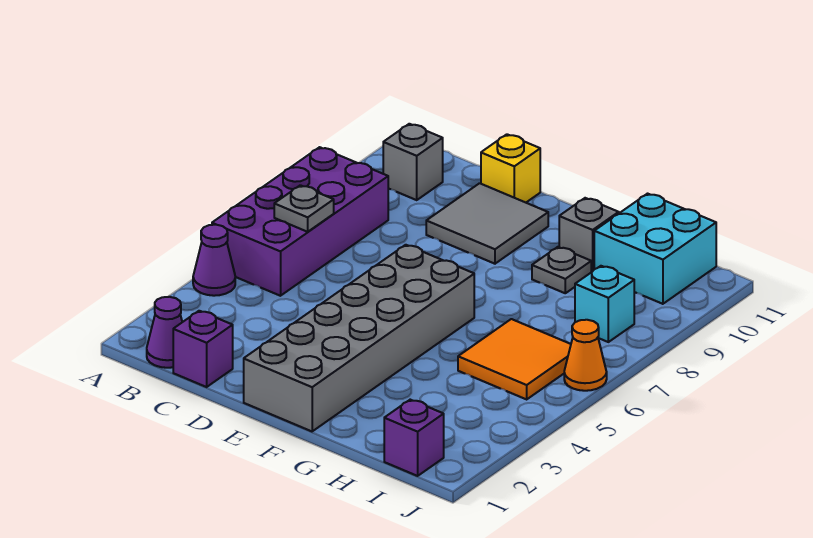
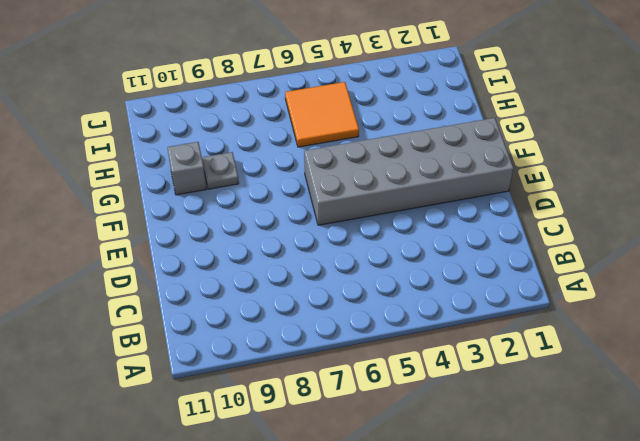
none -> purple cone A4 level 1
none -> purple brick A5:B8 level 1
none -> purple cone B1 level 1

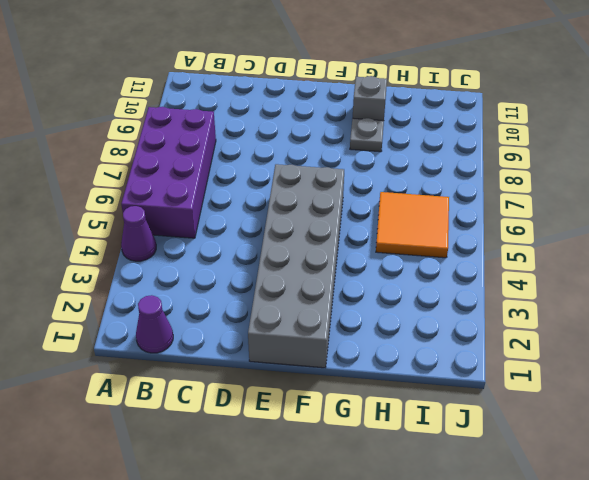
none -> grey brick B10 level 1
none -> purple brick C1 level 1
none -> grey tile D9:E10 level 1

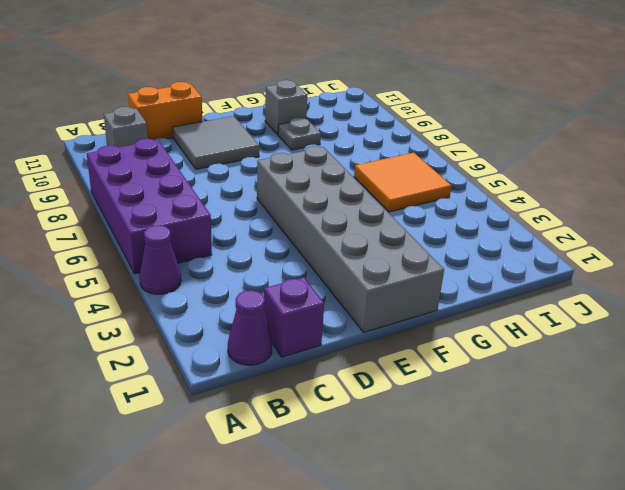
orange brick C11:D11 level 1 -> yellow brick D11 level 1
none -> cyan brick H10:I11 level 1
none -> purple brick I1 level 1
none -> cyan brick I8 level 1

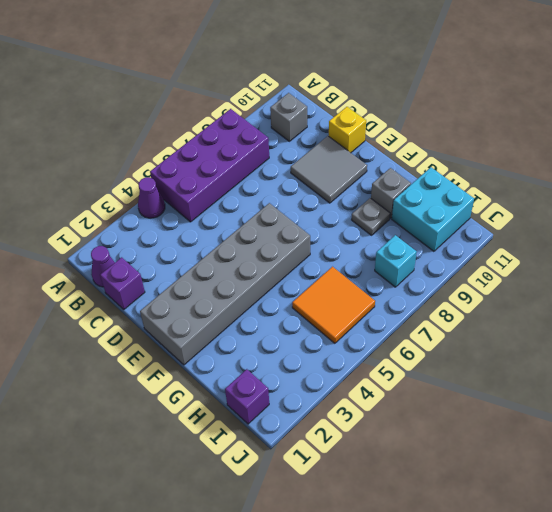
none -> orange cone J6 level 1
none -> grey plate B6 level 2

